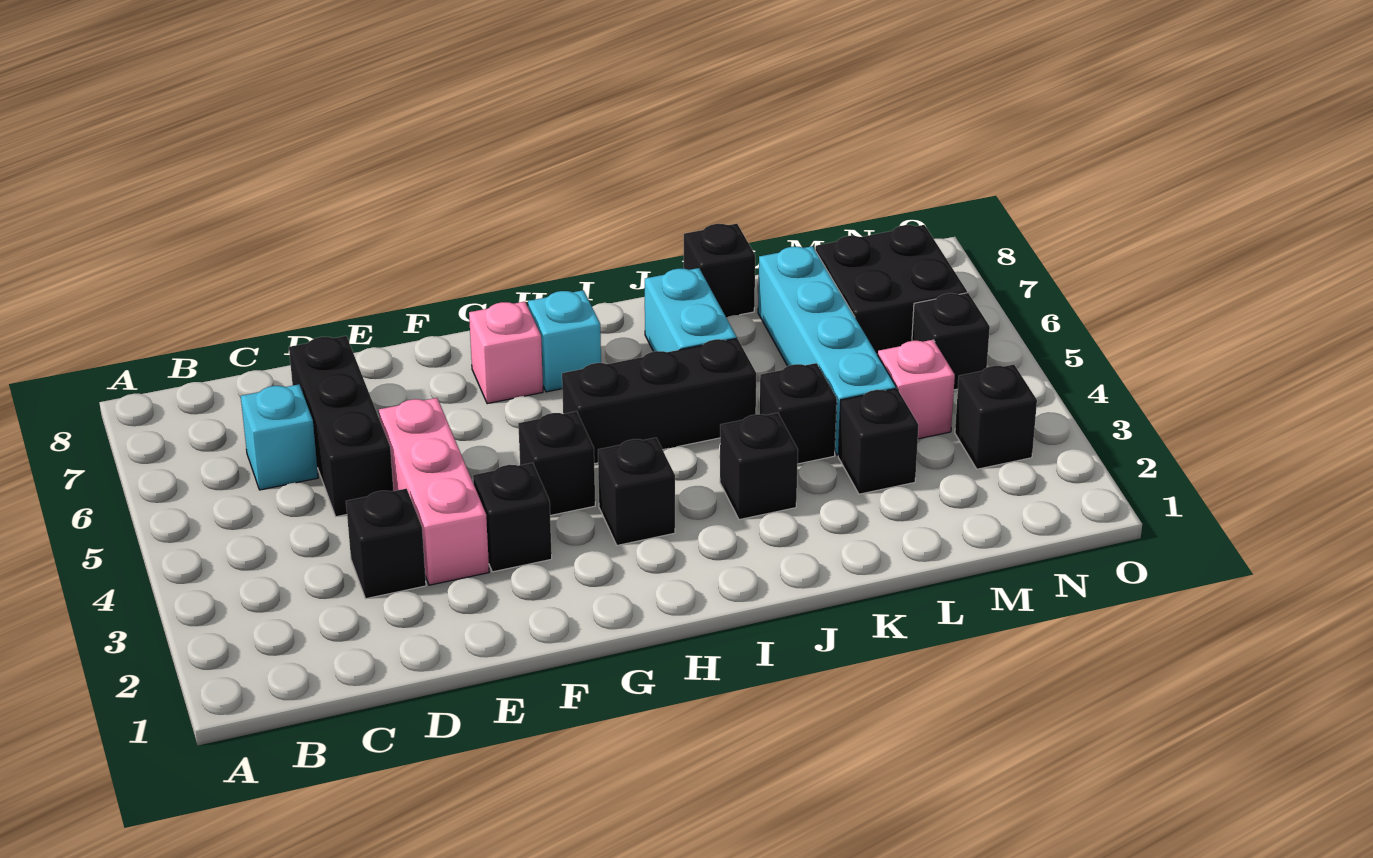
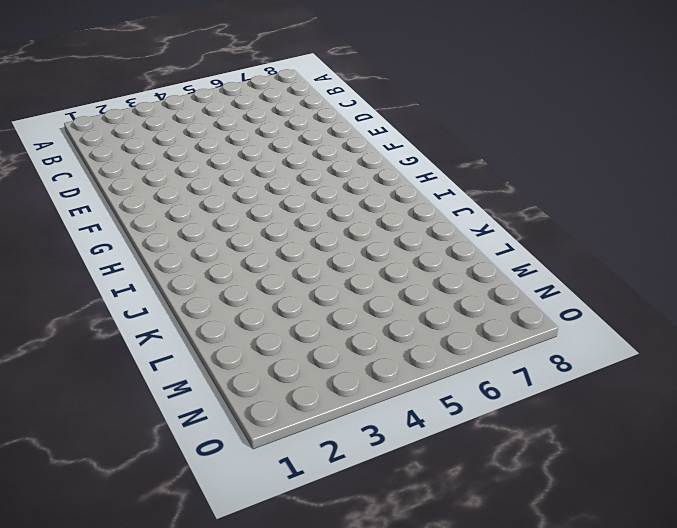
none -> cyan brick C6 level 1
none -> black brick D3 level 1
none -> black brick D5:D7 level 1

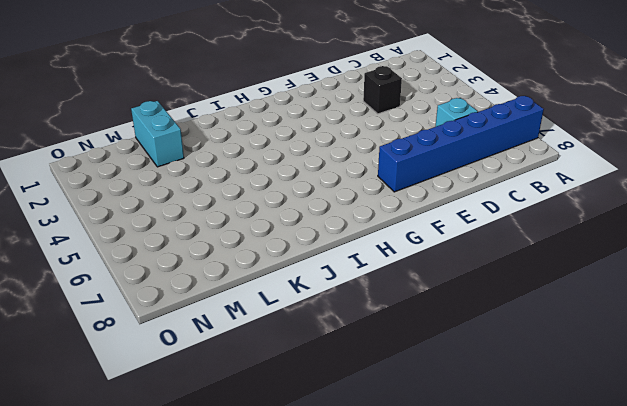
blue brick A7:F7 level 1 -> black brick D5:D7 level 1
cyan brick L1:L2 level 1 -> cyan brick J6:J7 level 1
none -> pink brick E3:E5 level 1
none -> black brick F3 level 1
none -> black brick G4 level 1

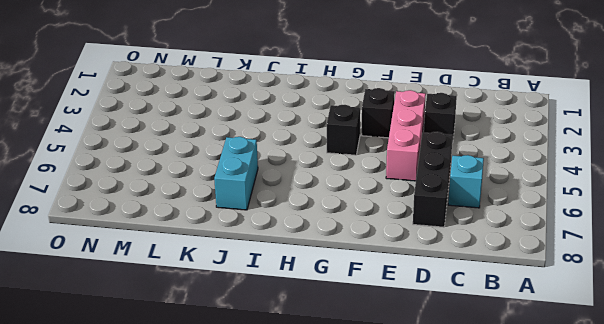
none -> pink brick G7 level 1
none -> black brick H3 level 1
none -> black brick H5:J5 level 1

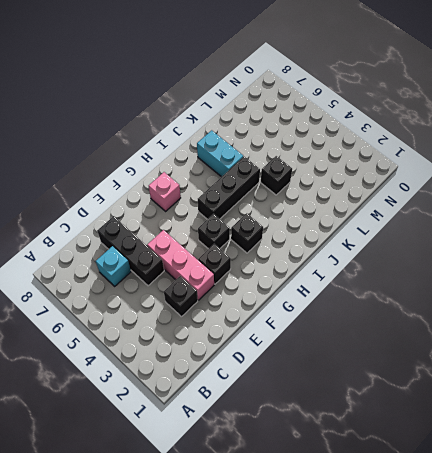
none -> cyan brick H7 level 1
none -> black brick J3 level 1
none -> black brick K8 level 1

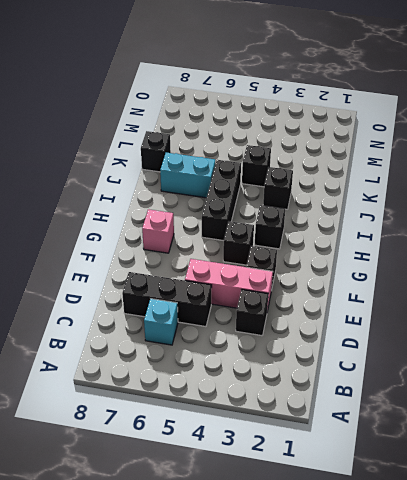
none -> cyan brick H7 level 1
none -> black brick L3 level 1
none -> cyan brick L4:L7 level 1

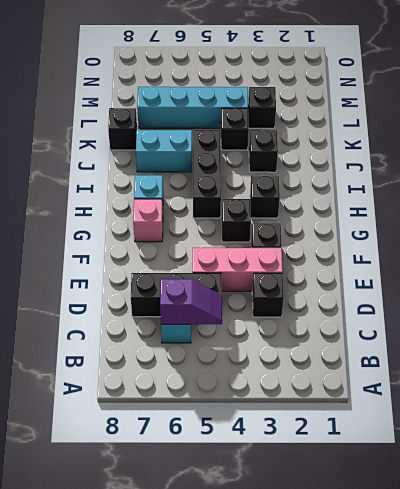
purple slope C5:C6 level 2 top 6 -> none
none -> pink brick M4 level 1
none -> black brick M6:N7 level 1
none -> black brick N3 level 1

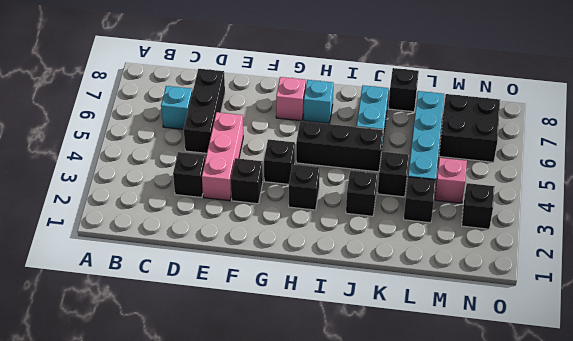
none -> black brick N5 level 1

